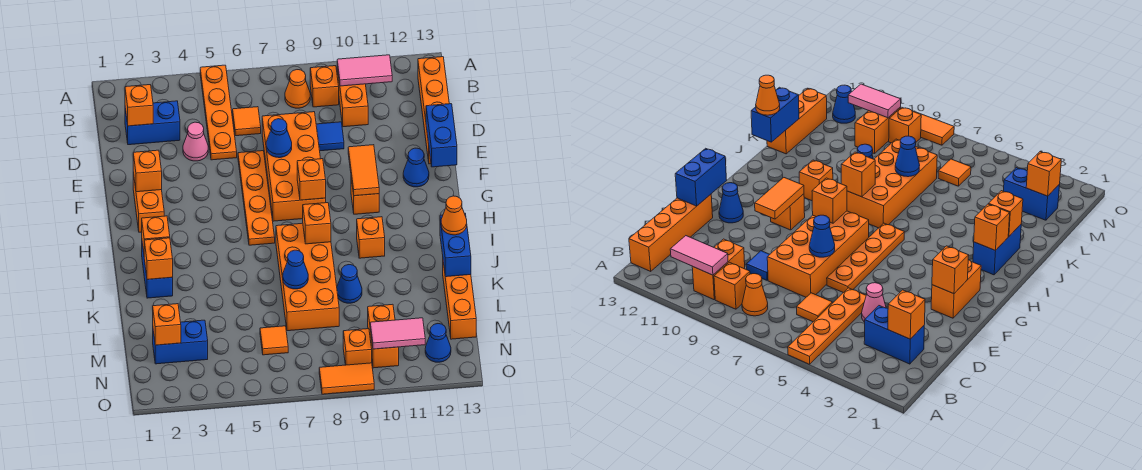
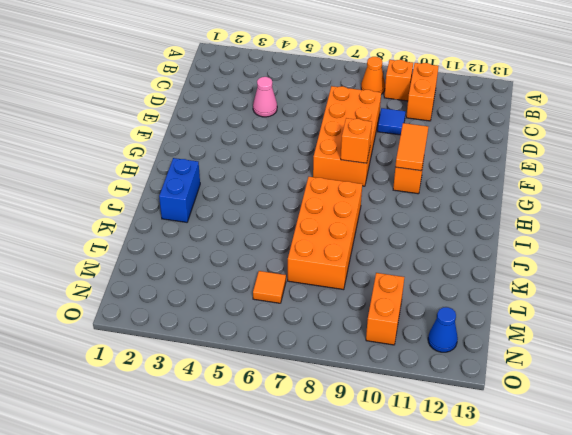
none -> orange plate A5:D5 level 1
none -> orange brick B13:E13 level 1
none -> blue brick C2:C3 level 1
none -> orange tile C6 level 1

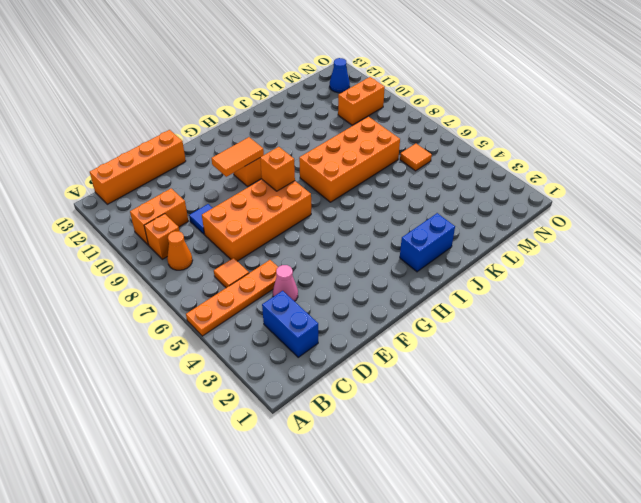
none -> orange plate E6:H6 level 1
none -> orange brick F2:G2 level 1
none -> blue cone F12 level 1
none -> orange brick I10 level 1

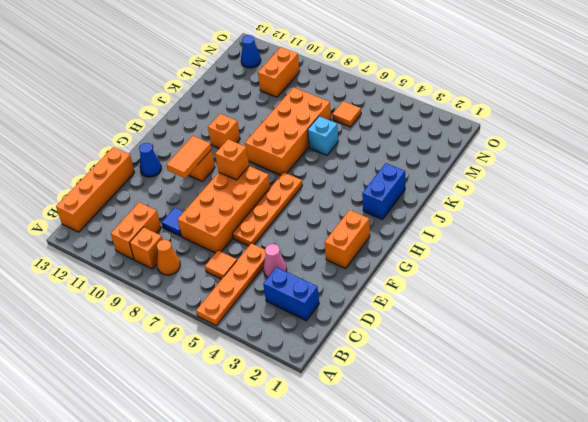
cyan brick K6 level 1 -> none
none -> blue cone K9 level 1
none -> orange brick K13:M13 level 1
none -> blue brick M2:M3 level 1
none -> orange brick N9 level 1

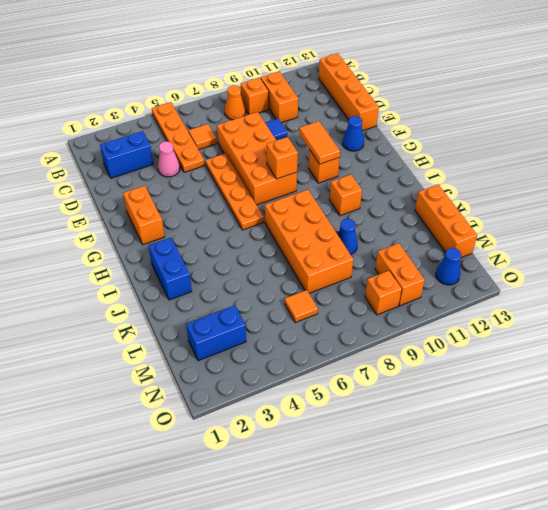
none -> orange tile O8:O9 level 1
none -> pink tile B10:B11 level 2
none -> orange brick C2 level 2
none -> blue cone E7 level 2

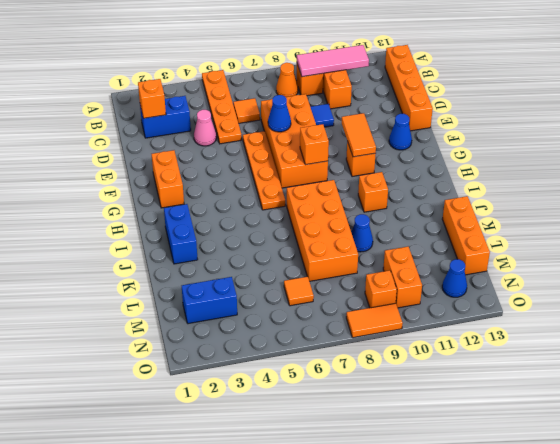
pink tile B9:B11 level 2 -> pink tile B10:B11 level 2
none -> blue brick E13:F13 level 2
none -> orange brick F2 level 2
none -> orange brick I2 level 2
none -> orange brick I8 level 2

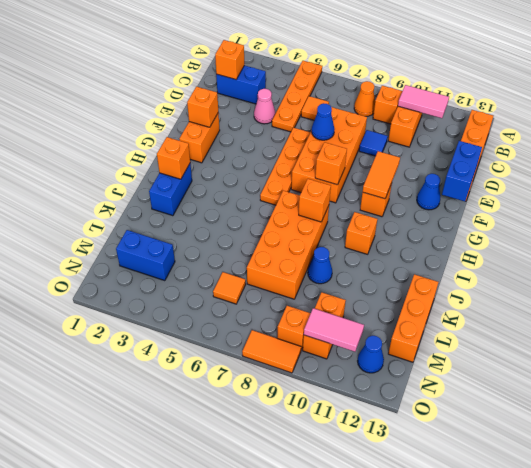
none -> orange brick J2 level 2
none -> blue brick J13:K13 level 2
none -> blue cone K7 level 2
none -> orange brick M2 level 2

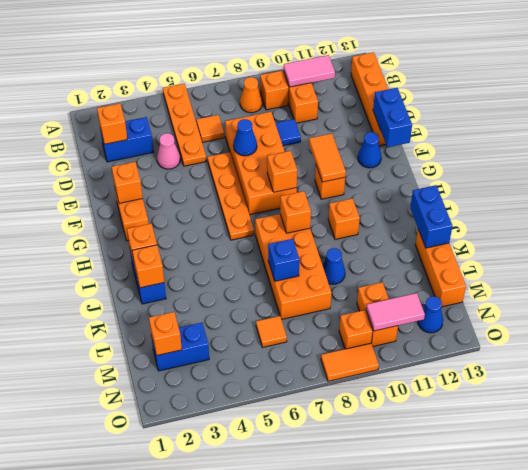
blue brick K7 level 2 -> blue cone K7 level 2
none -> orange cone J13 level 3

